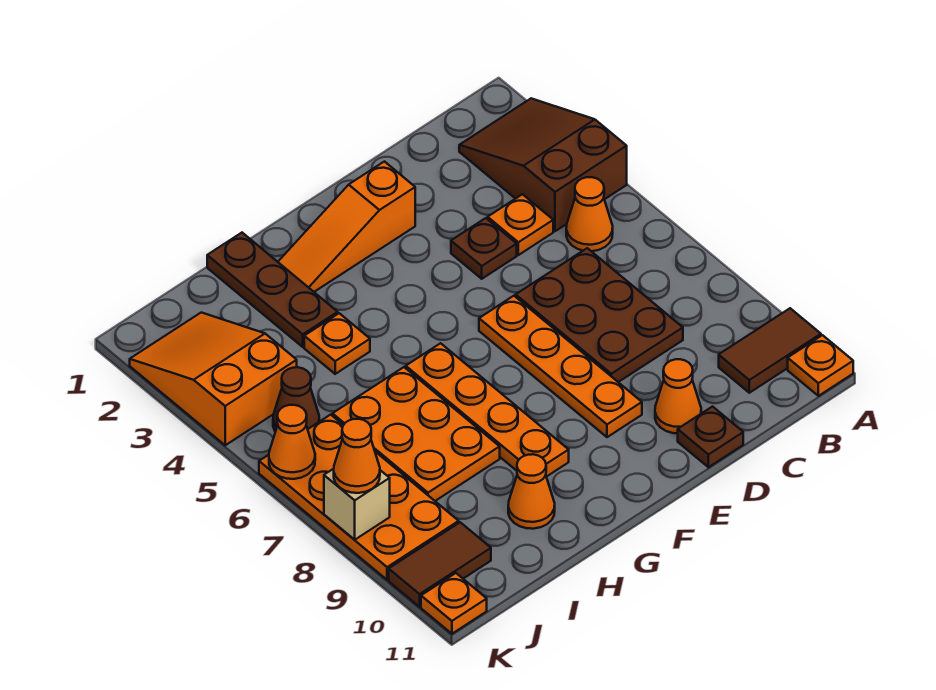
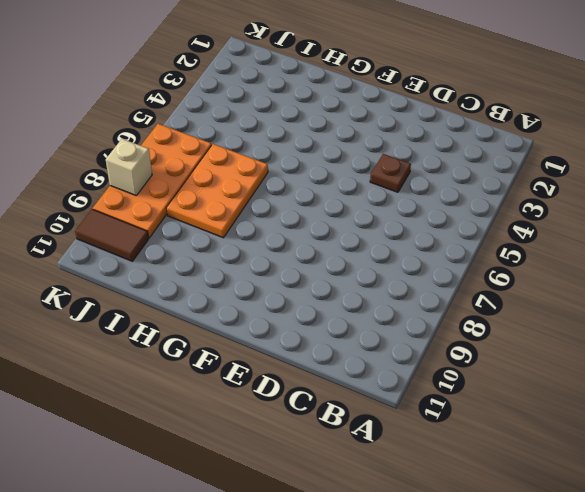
none -> brown slope A2:B4 level 1 top 4
none -> brown tile A10:B10 level 1
none -> orange plate A11 level 1

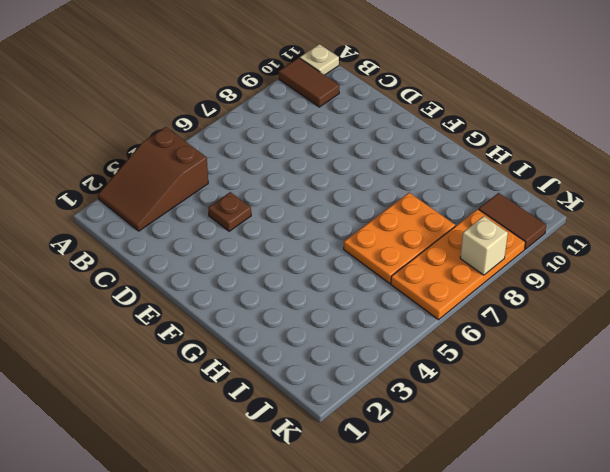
tan plate A11 level 1 -> orange plate A11 level 1
none -> orange cone B5 level 1
none -> orange plate C4 level 1
none -> brown plate C6:D8 level 1

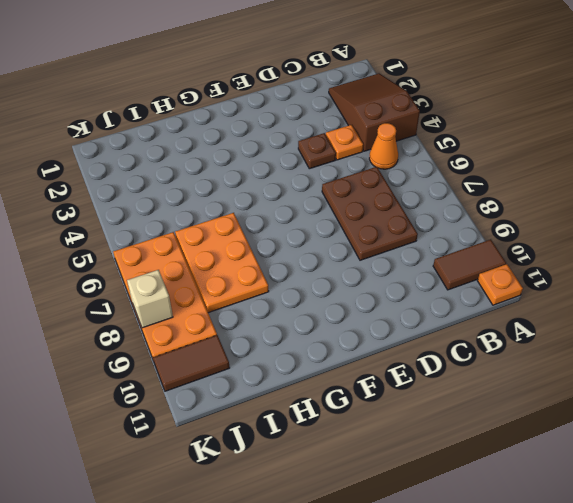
none -> orange cone D10 level 1
none -> brown plate D11 level 1
none -> orange slope E2:G2 level 1 top E

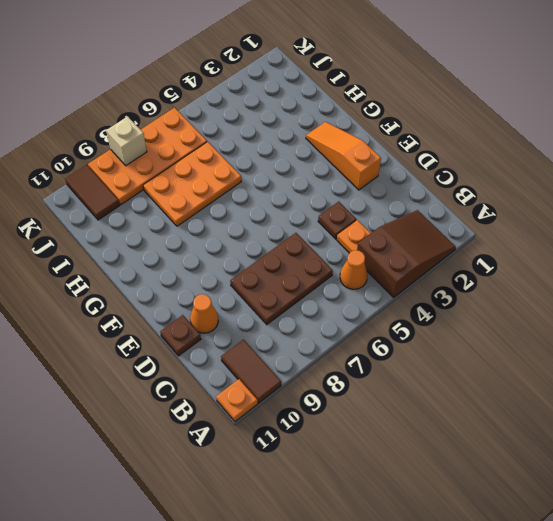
none -> orange plate E6:E9 level 1
none -> orange plate G6:G9 level 1
none -> brown plate H1:H3 level 1

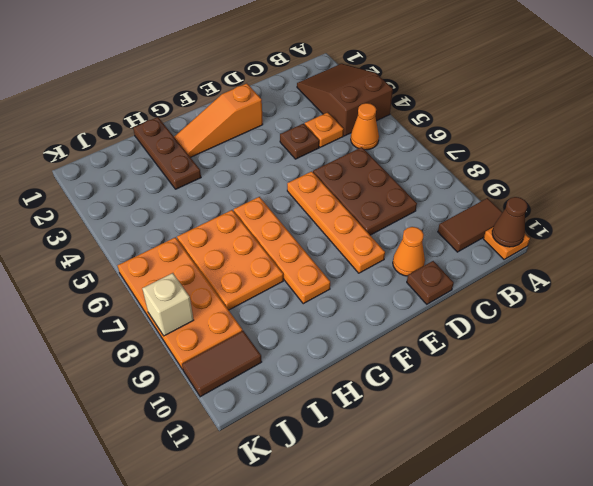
brown cone A11 level 2 -> brown cone J5 level 1
none -> orange plate H4 level 1
none -> orange cone H10 level 1
none -> orange slope J2:K4 level 1 top 4

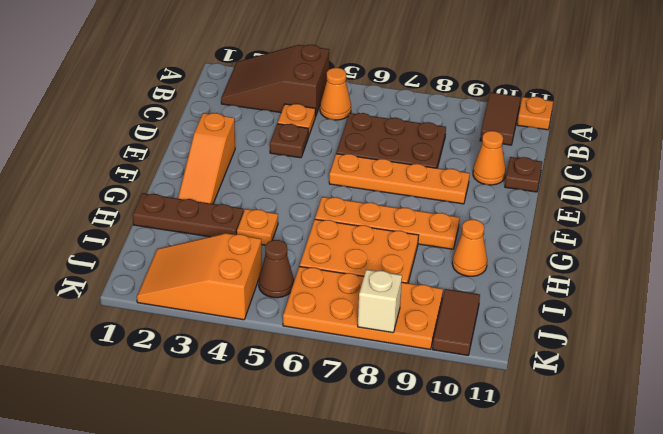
none -> orange plate K11 level 1
none -> orange cone K6 level 2
none -> orange cone K8 level 3

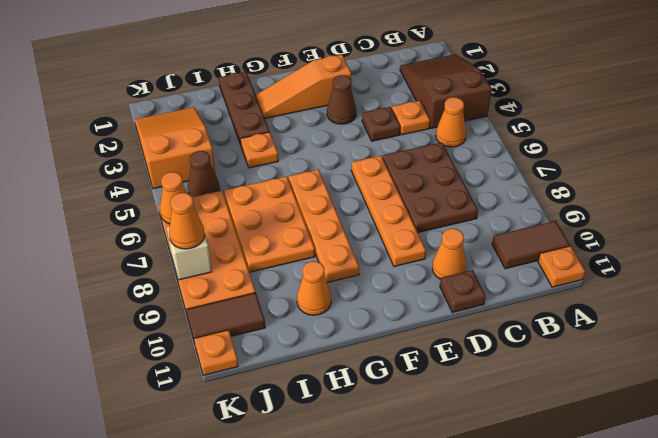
brown cone E3 level 1 -> none

